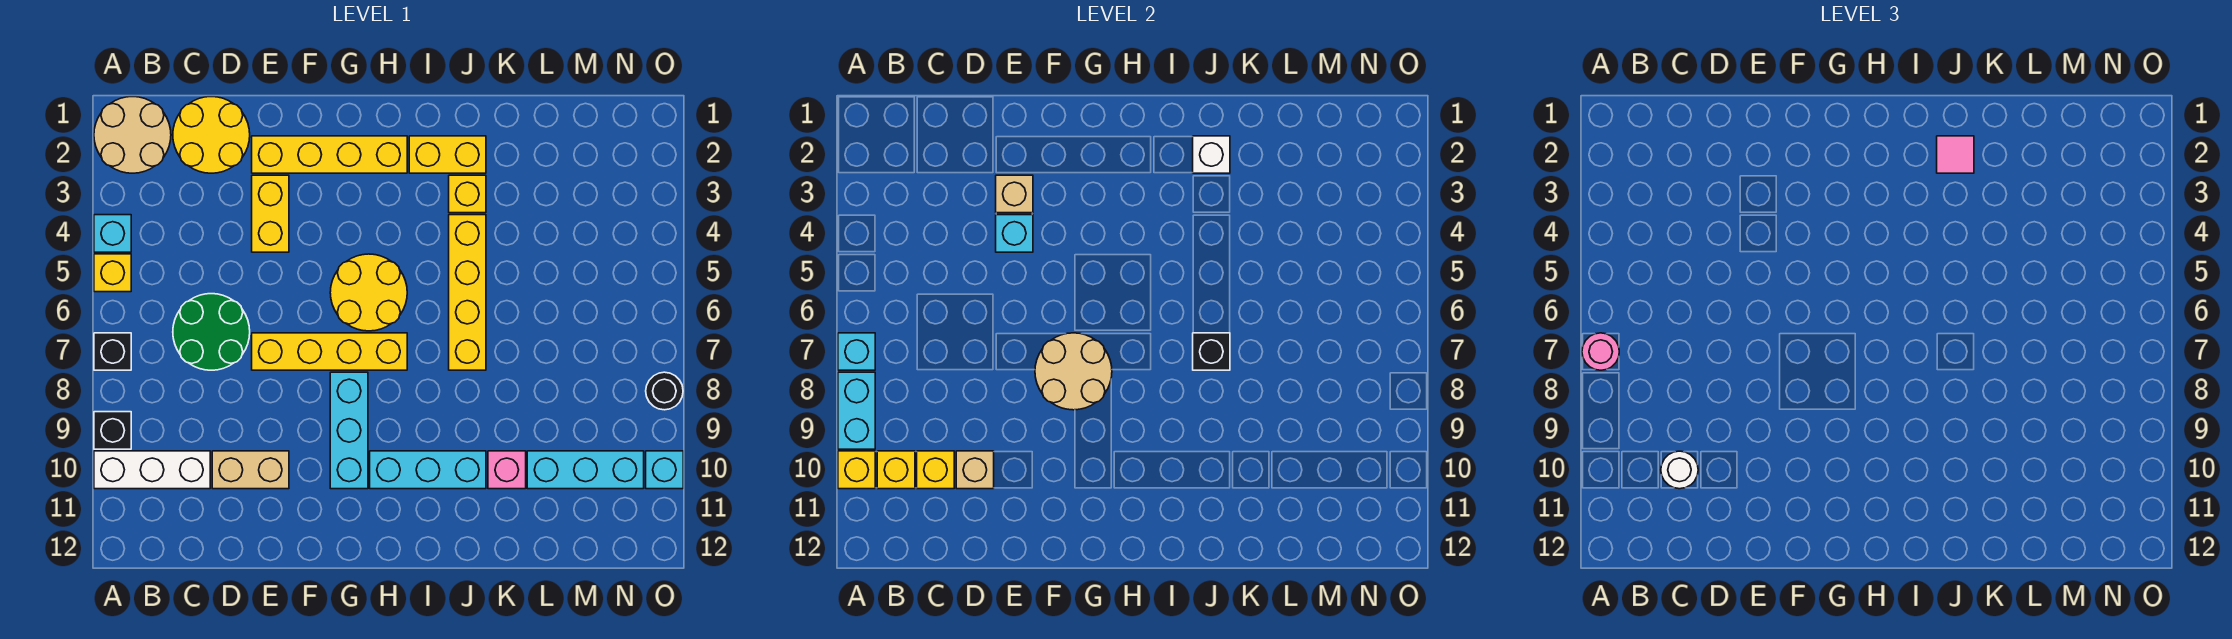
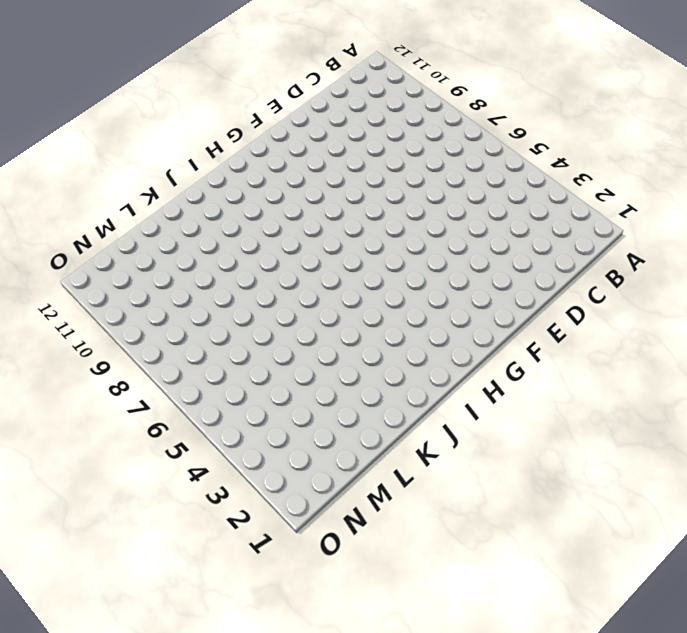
none -> tan round brick A1:B2 level 1
none -> cyan brick A4 level 1
none -> yellow brick A5 level 1
none -> black brick A7 level 1

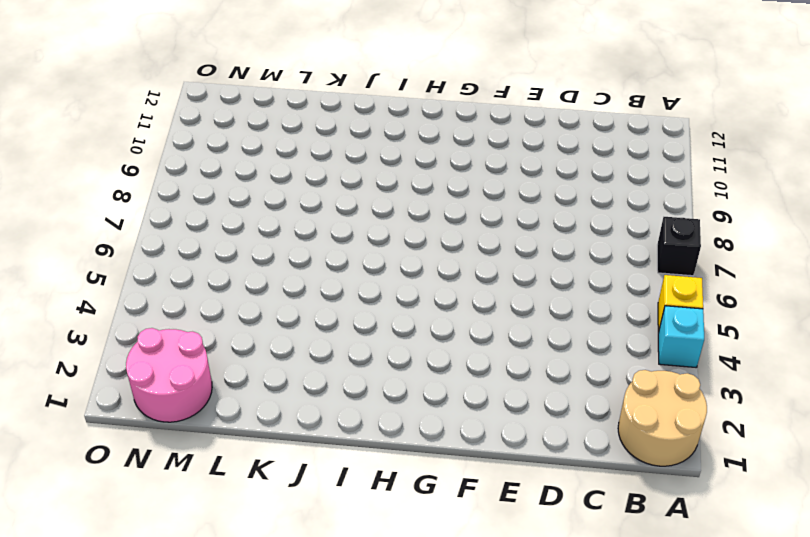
pink round brick M1:N2 level 1 -> none
none -> black brick A9 level 1
none -> white brick A10:C10 level 1
none -> yellow round brick C1:D2 level 1
none -> green round brick C6:D7 level 1

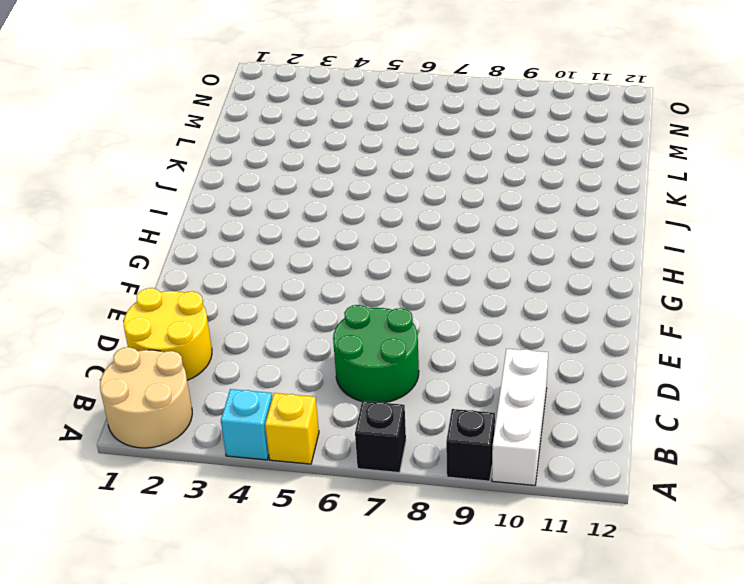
none -> tan brick D10:E10 level 1
none -> yellow brick E2:H2 level 1
none -> yellow brick E3:E4 level 1
none -> yellow brick E7:H7 level 1

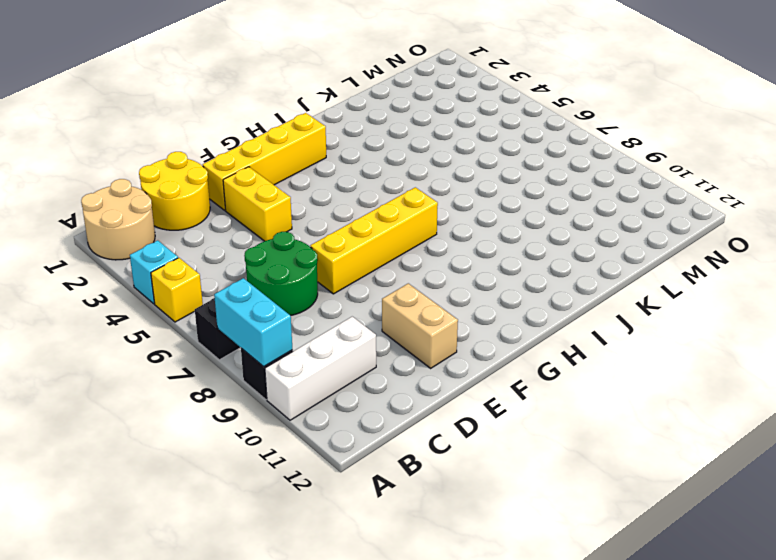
tan brick E10:E11 level 1 -> tan brick D10:E10 level 1
none -> yellow round brick G5:H6 level 1
none -> cyan brick G8:G10 level 1
none -> cyan brick H10:J10 level 1
none -> yellow brick I2:J2 level 1

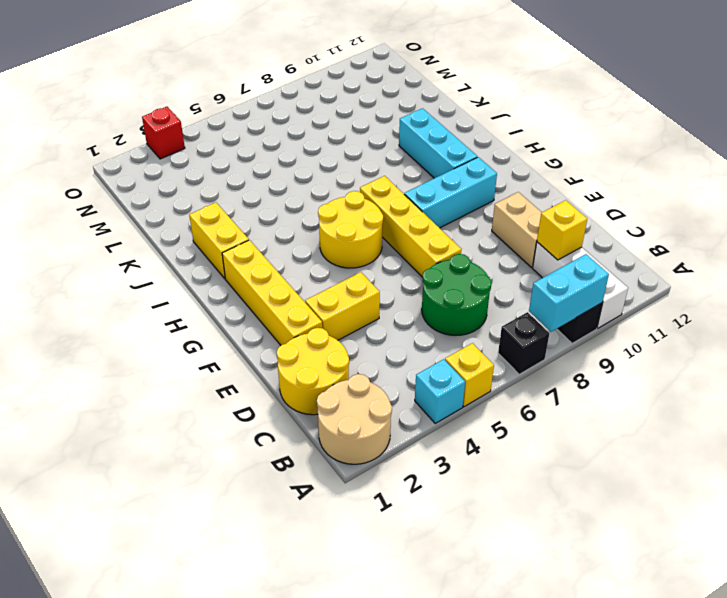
red brick O3 level 1 -> none
none -> yellow brick J3 level 1
none -> yellow brick J4:J7 level 1
none -> pink brick K10 level 1
none -> cyan brick L10:N10 level 1

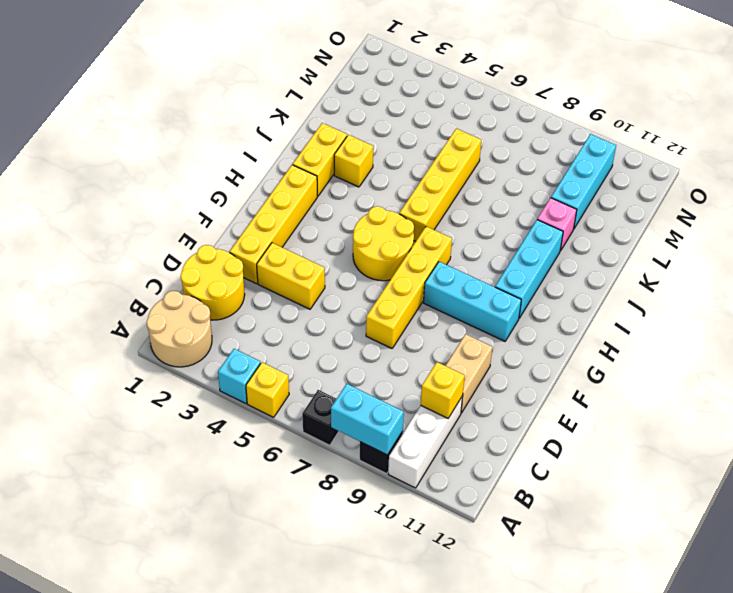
yellow brick I6:L6 level 1 -> yellow brick J4:J7 level 1
none -> green round brick C6:D7 level 1
none -> black round brick O8 level 1
none -> cyan brick O10 level 1
none -> cyan brick A7 level 2

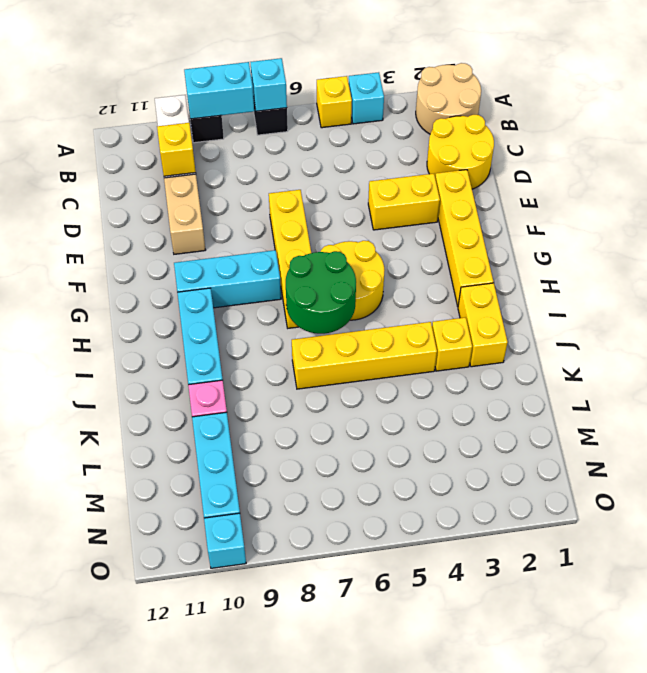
green round brick H6:I7 level 2 -> green round brick C6:D7 level 1
none -> black round brick O8 level 1
none -> yellow brick A10 level 2
none -> yellow brick B10 level 2
none -> tan brick D10 level 2

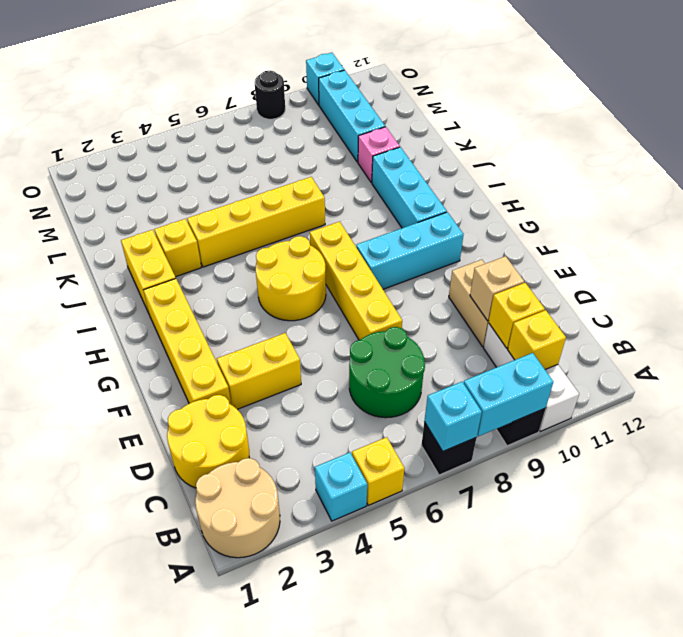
none -> yellow brick A10 level 2
none -> tan brick E3 level 2
none -> cyan brick E4 level 2
none -> tan round brick F7:G8 level 2

